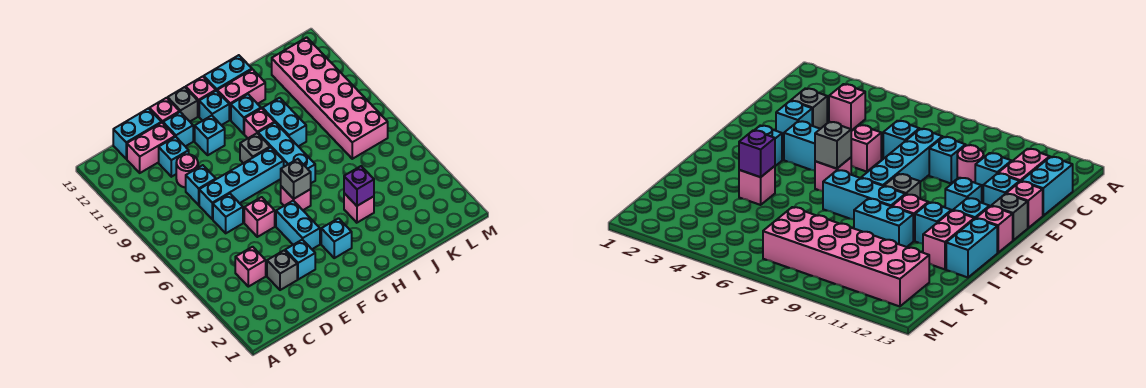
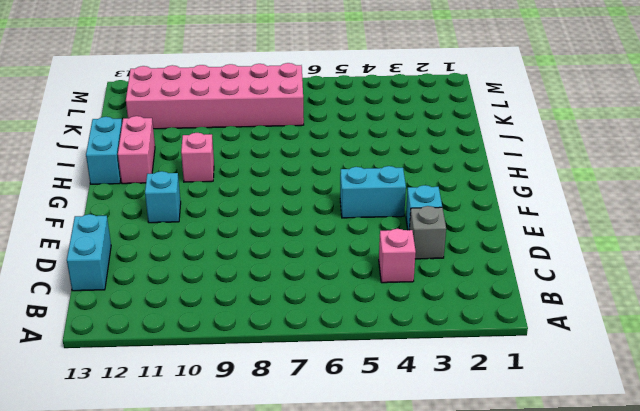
none -> pink brick C12:D12 level 1
none -> cyan brick D7 level 1
none -> cyan brick D8:G8 level 1
none -> cyan brick D9 level 1

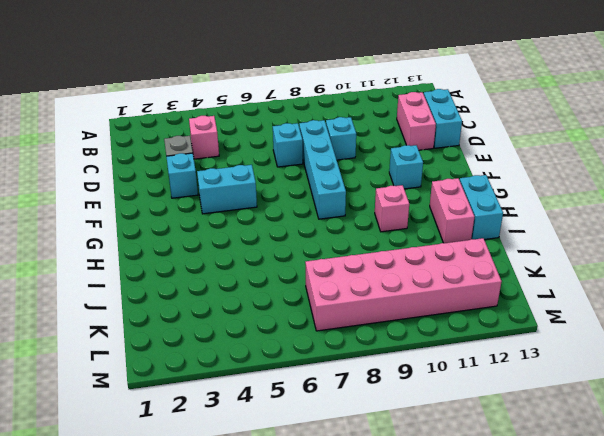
none -> pink round brick D10 level 1
none -> cyan brick D11 level 1
none -> pink brick E6 level 1
none -> cyan brick E12 level 1

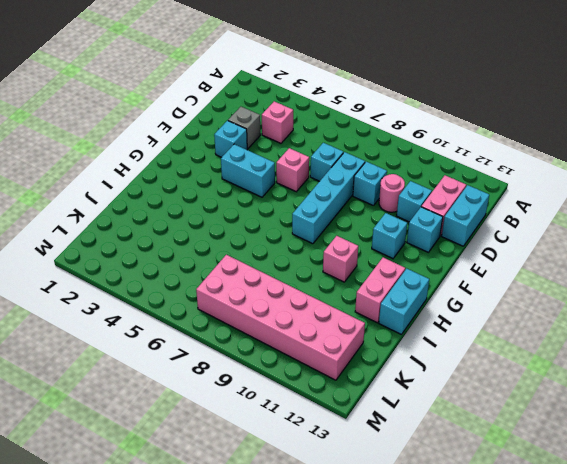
none -> pink brick E13 level 1
none -> grey brick F13 level 1
none -> cyan brick G3 level 1
none -> pink brick G6 level 1

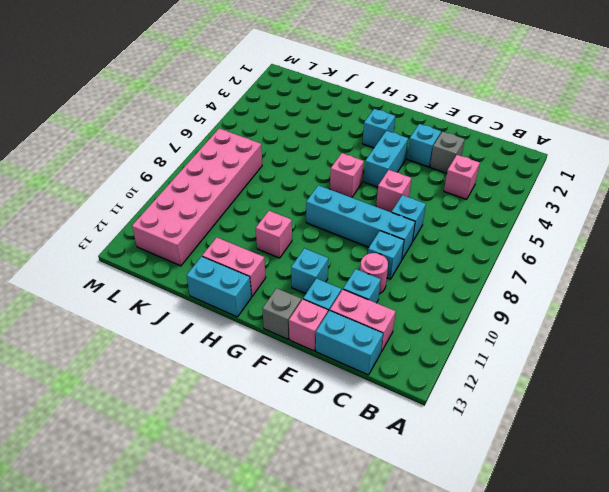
none -> grey brick G9 level 1
none -> cyan brick G12 level 1
none -> pink brick G13 level 1
none -> cyan brick H7:H9 level 1

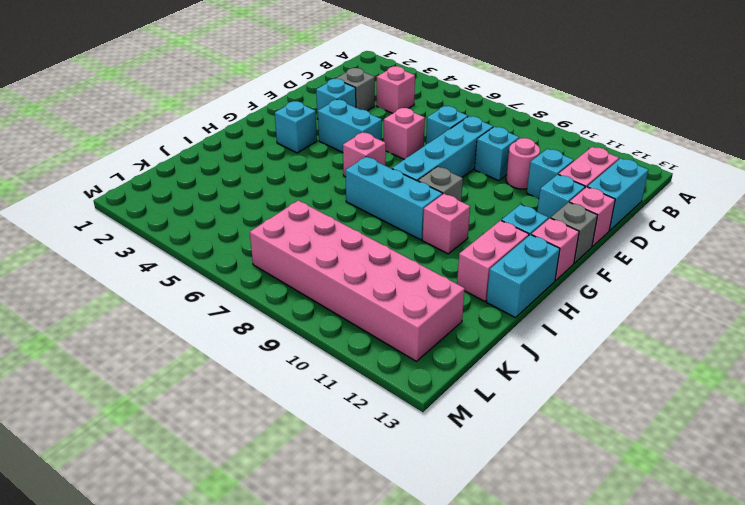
none -> cyan brick F11 level 1
none -> cyan brick H11 level 1
none -> pink brick I4 level 1
none -> cyan brick I9:I10 level 1

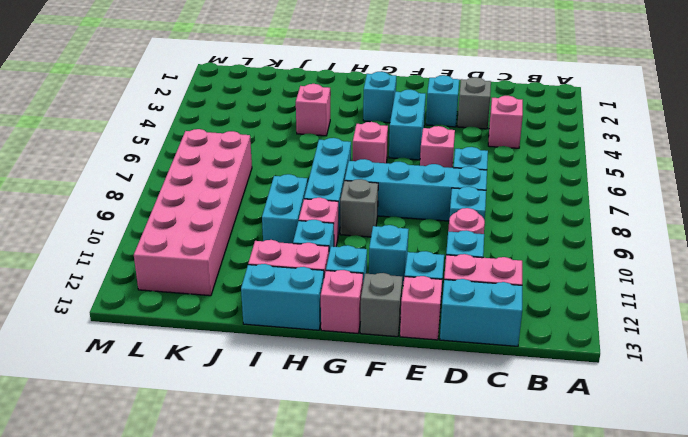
none -> grey brick G6 level 2
none -> purple brick I4 level 2

